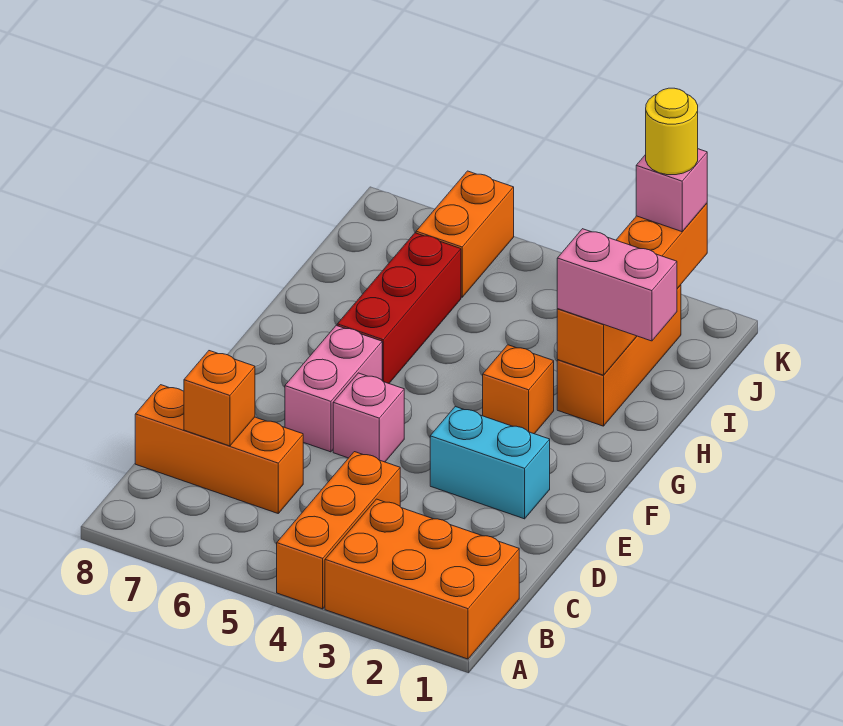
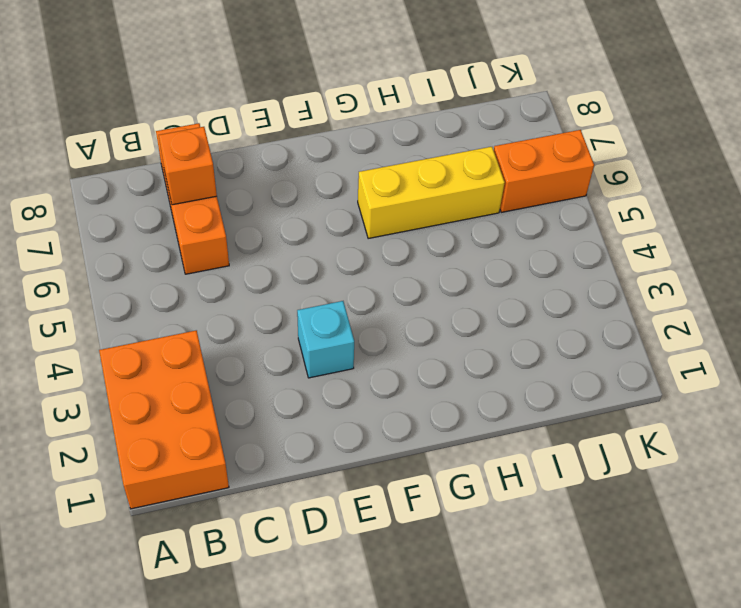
cyan brick E3 level 1 -> cyan brick E2:E3 level 1
yellow brick G6:I6 level 1 -> red brick G6:I6 level 1
none -> orange brick A4:C4 level 1
none -> pink brick E5 level 1
none -> pink brick E6:F6 level 1

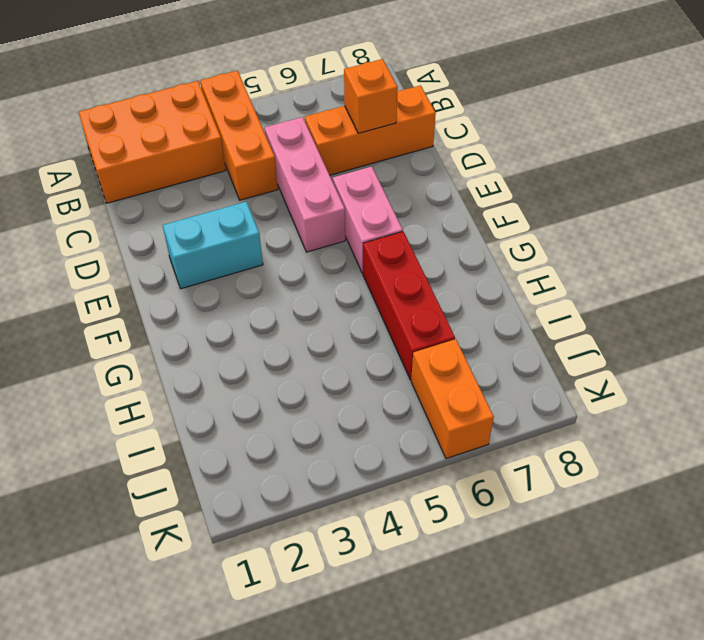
pink brick C5:E5 level 1 -> pink brick E5 level 1
none -> orange brick G3 level 1
none -> orange brick H2:J2 level 1
none -> orange brick H2:K2 level 2

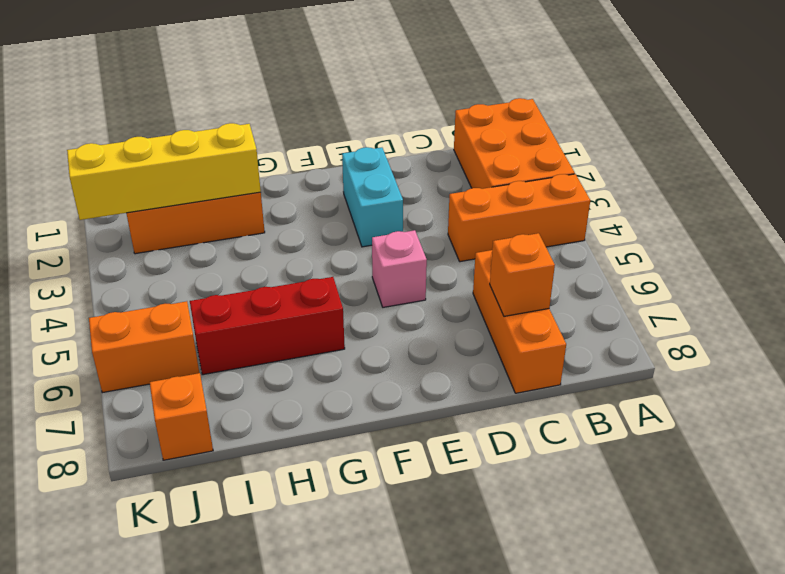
yellow brick H2:K2 level 2 -> orange brick H2:K2 level 2
orange brick J8 level 1 -> orange brick G3 level 1
none -> pink brick E6:F6 level 1
none -> pink brick H1:H2 level 3
none -> pink brick K2 level 3

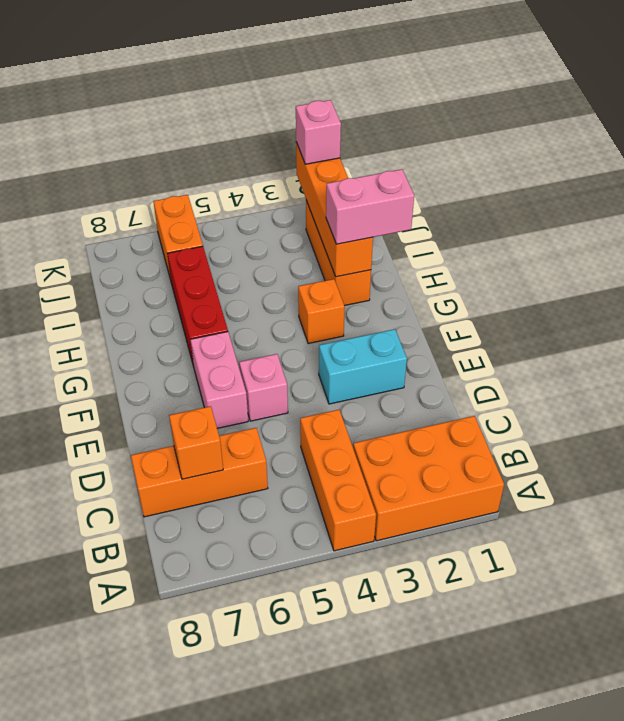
none -> yellow round brick K2 level 4

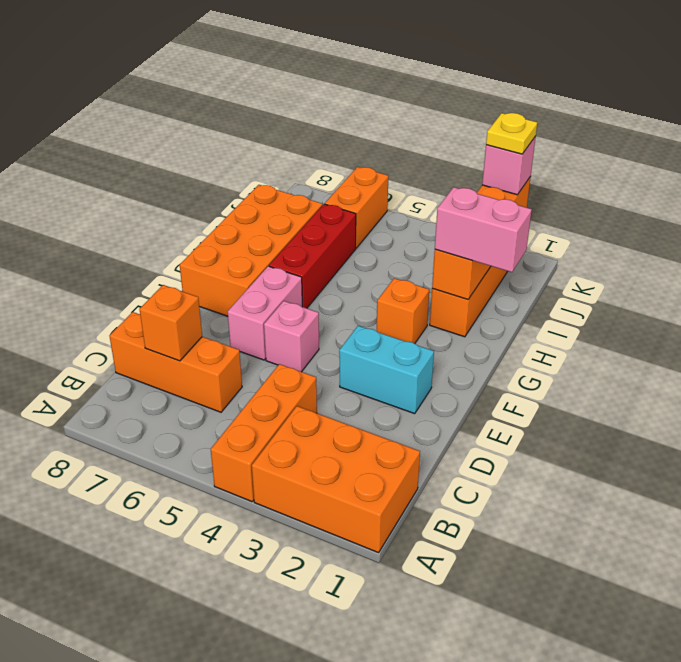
orange brick F7:I8 level 1 -> none
yellow plate K2 level 4 -> yellow round brick K2 level 4

